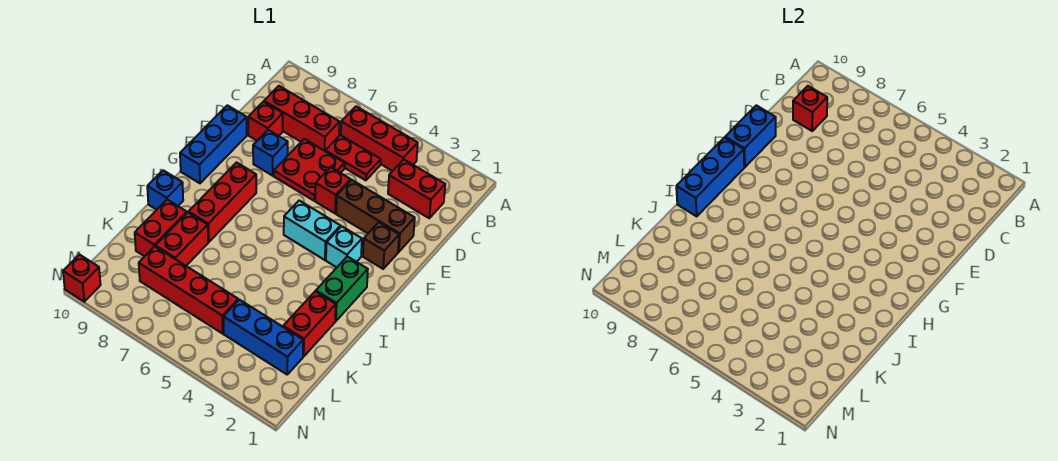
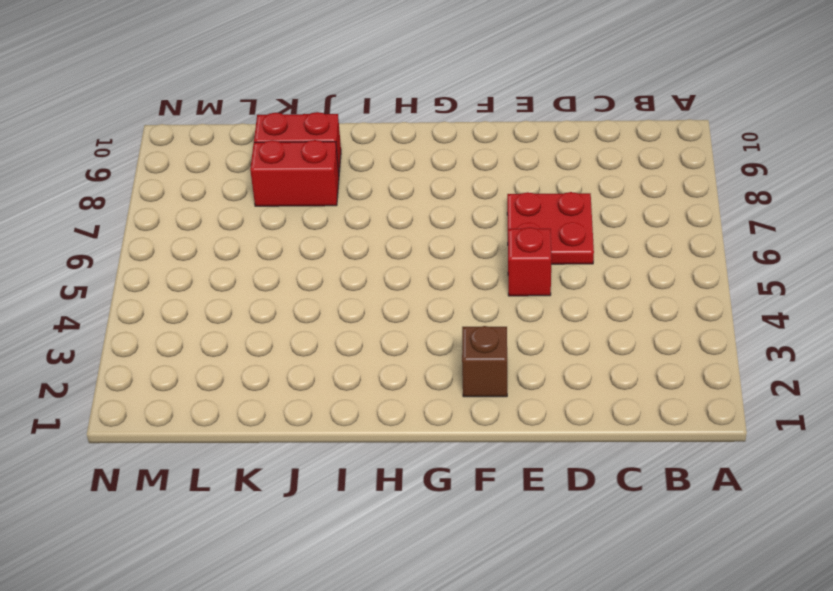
none -> red brick B4:B6 level 1
none -> red brick C2:C3 level 1
none -> red plate C5:C6 level 1

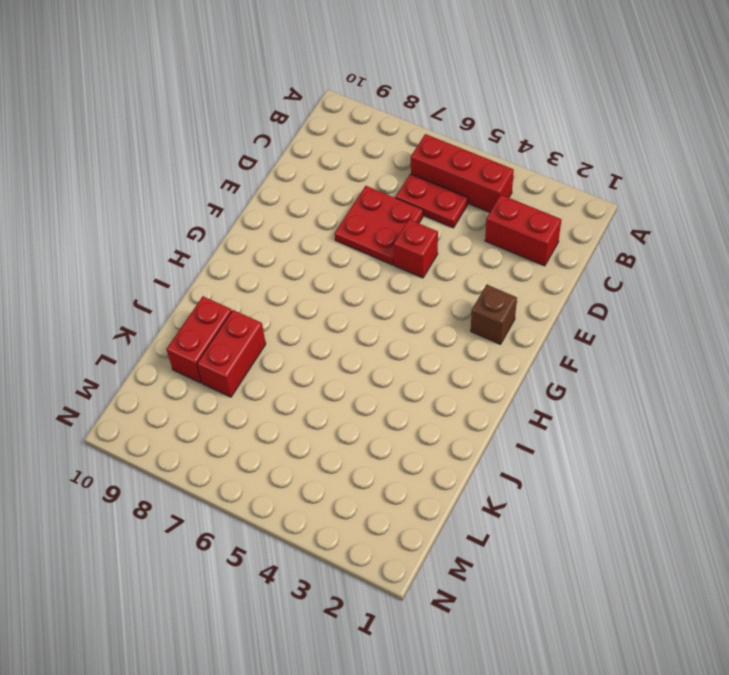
none -> red brick C7:C9 level 1
none -> red brick D9 level 1
none -> brown brick E2:E4 level 1

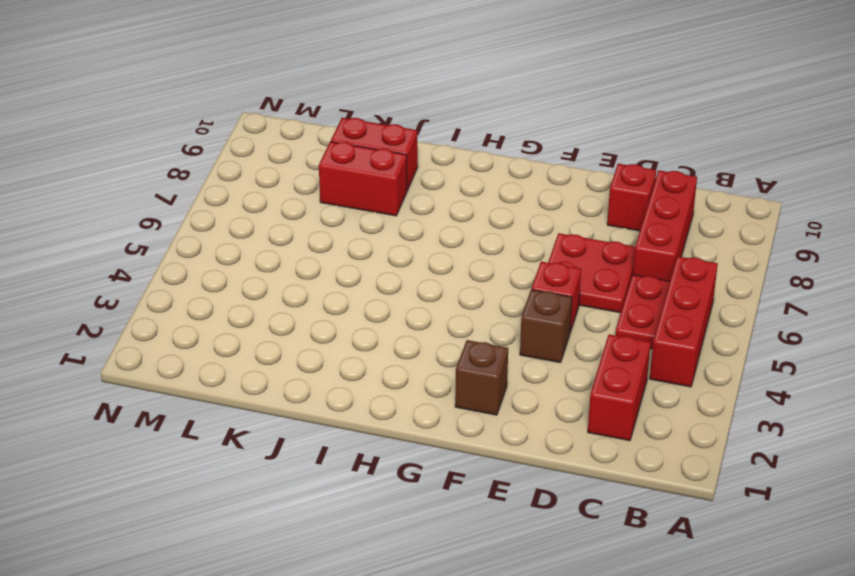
brown brick E4 level 1 -> brown brick E2:E4 level 1
none -> blue brick E8 level 1
none -> blue brick E10:G10 level 1
none -> cyan brick G3 level 1

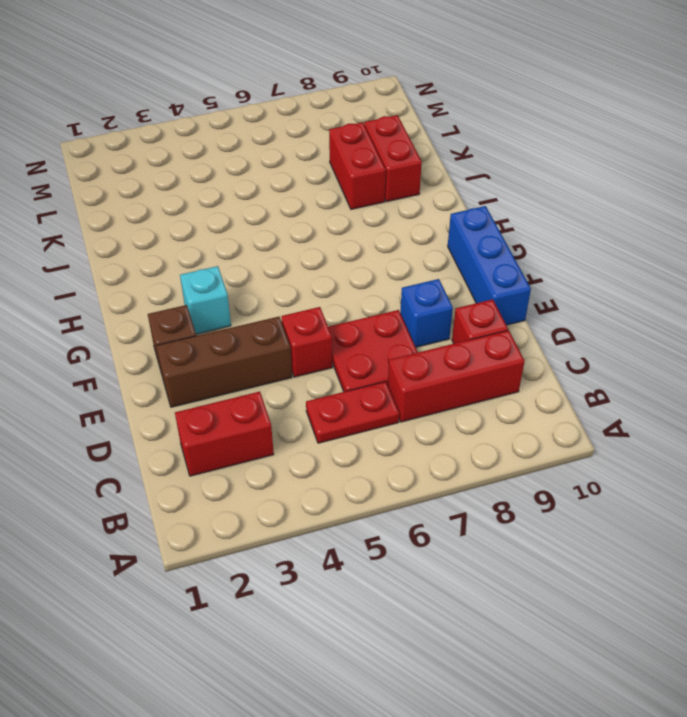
none -> red brick B4:B6 level 1
none -> cyan brick G4:G5 level 1
none -> red brick G8:I8 level 1

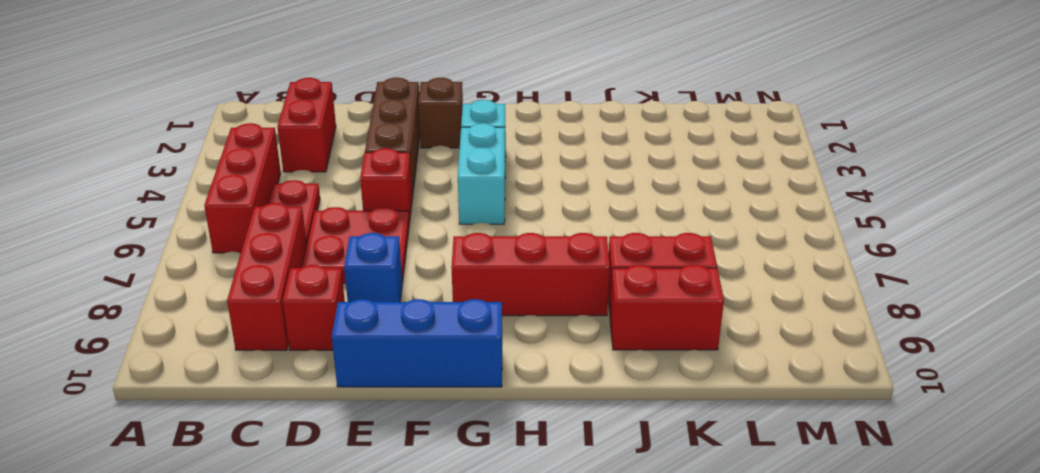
none -> green brick H2:I2 level 1
none -> blue brick I10 level 1
none -> red brick J2:K2 level 1

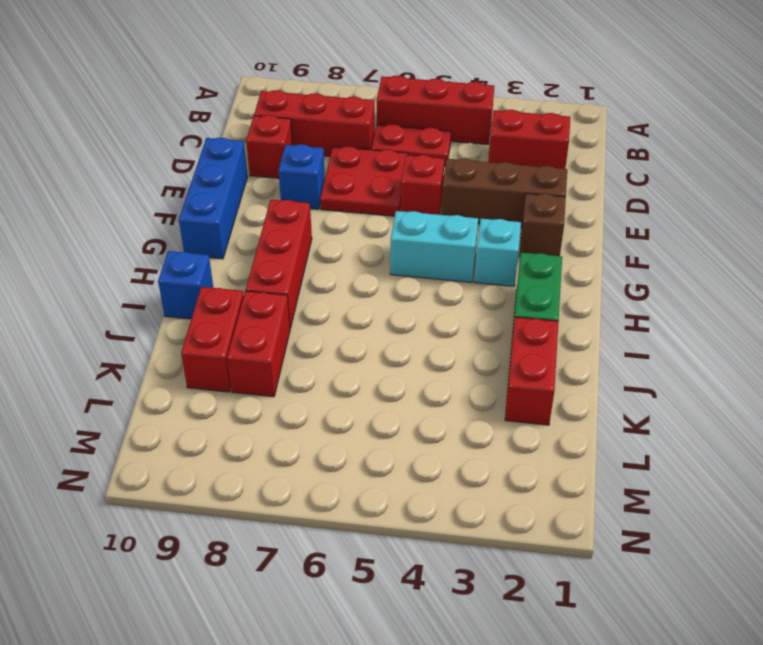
none -> blue brick L2:L4 level 1
none -> red brick L5:L8 level 1
none -> red brick N10 level 1

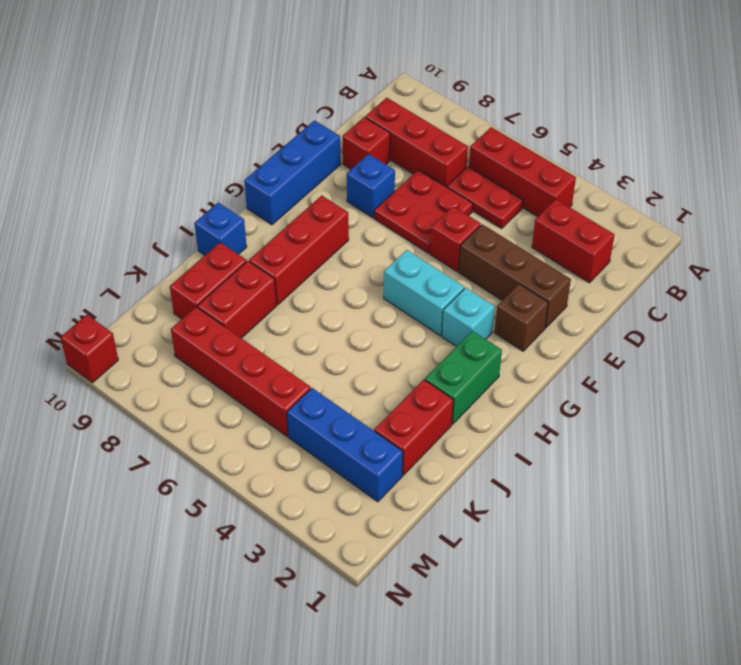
none -> red brick C9 level 2
none -> blue brick E10:F10 level 2
none -> blue brick G10:I10 level 2

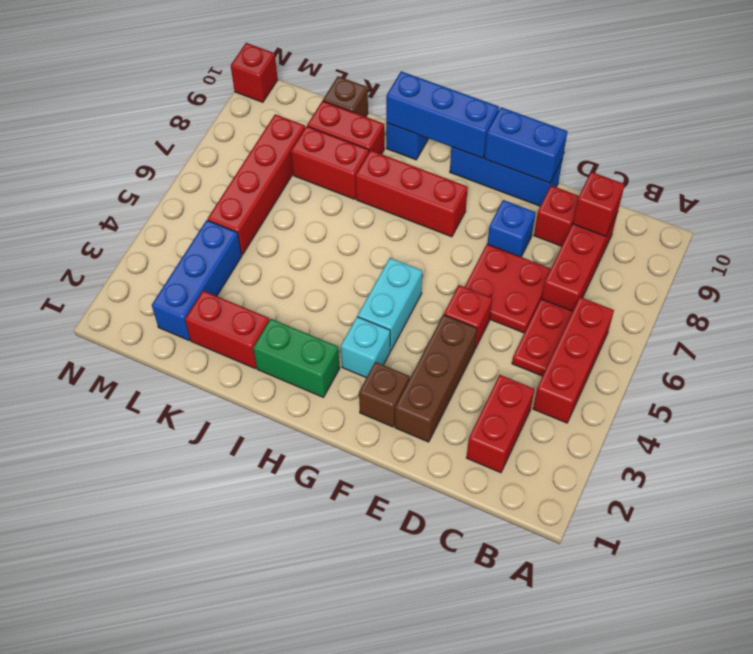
brown brick K10 level 1 -> none

